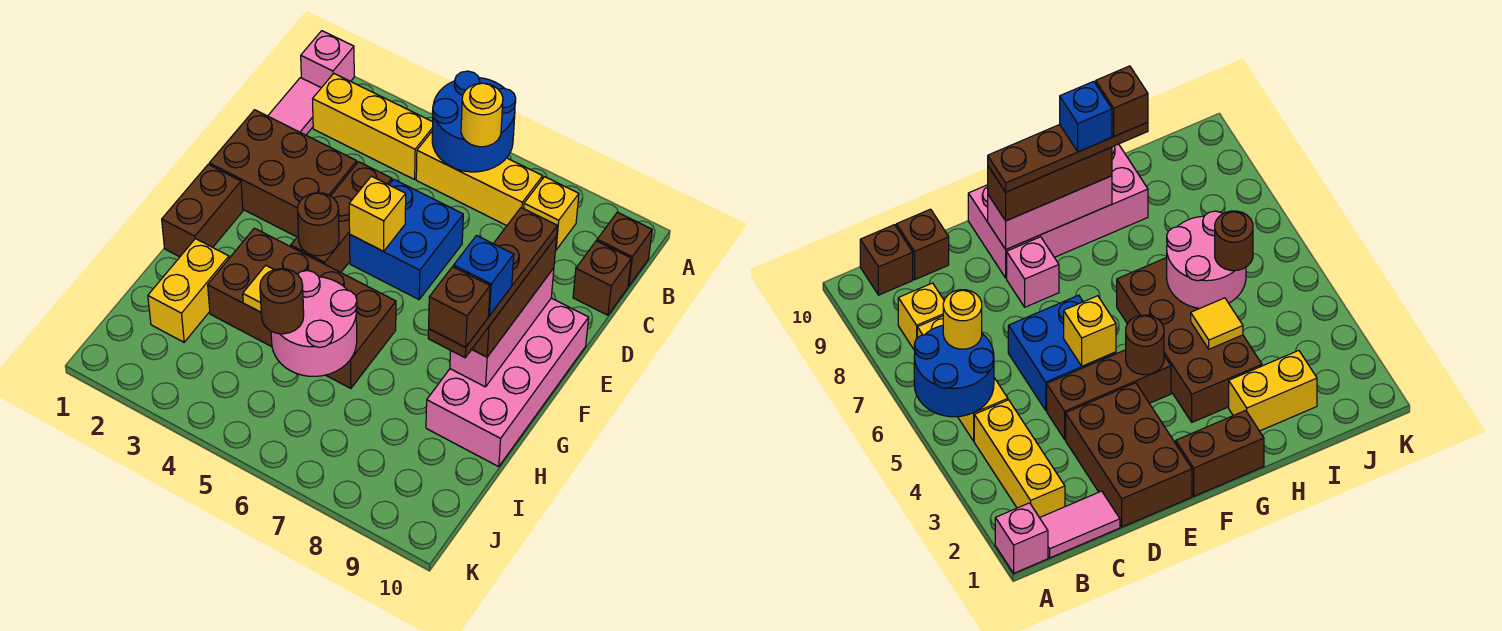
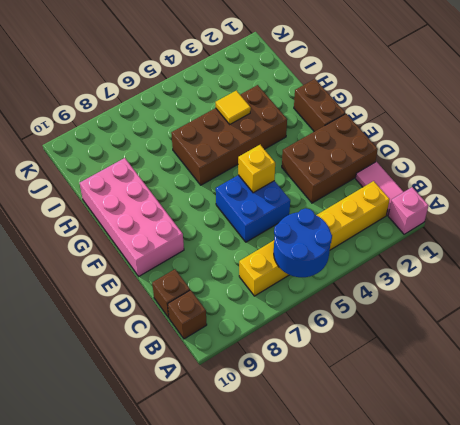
none -> yellow brick B8 level 1
none -> brown brick D4:F4 level 1
none -> pink brick E8 level 1

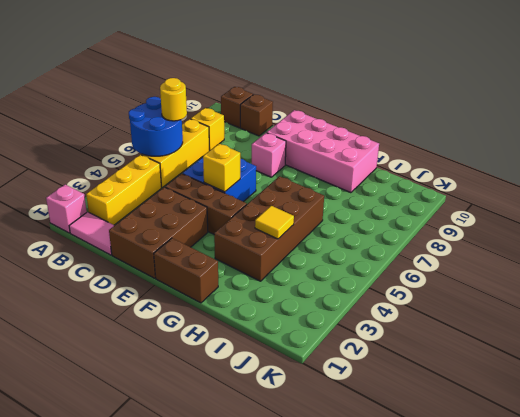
none -> yellow brick H2:I2 level 1
none -> pink brick E9:G9 level 2
none -> brown round brick F4 level 2

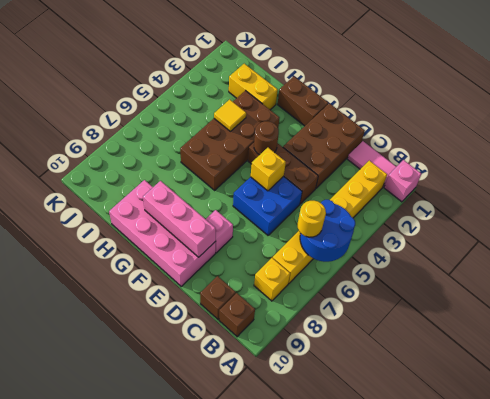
none -> pink round brick H5:I6 level 2
none -> brown brick E9:G9 level 3
none -> brown round brick I5 level 3

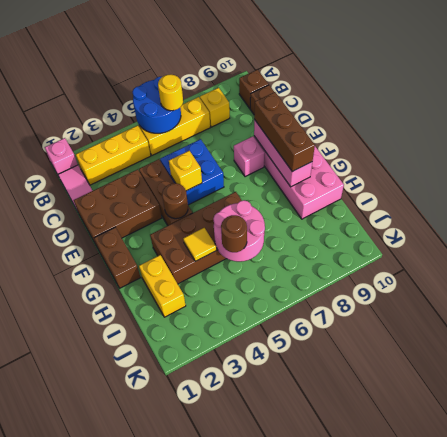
none -> brown plate E9:H9 level 4
none -> blue brick G9 level 5
none -> brown brick H9 level 5

